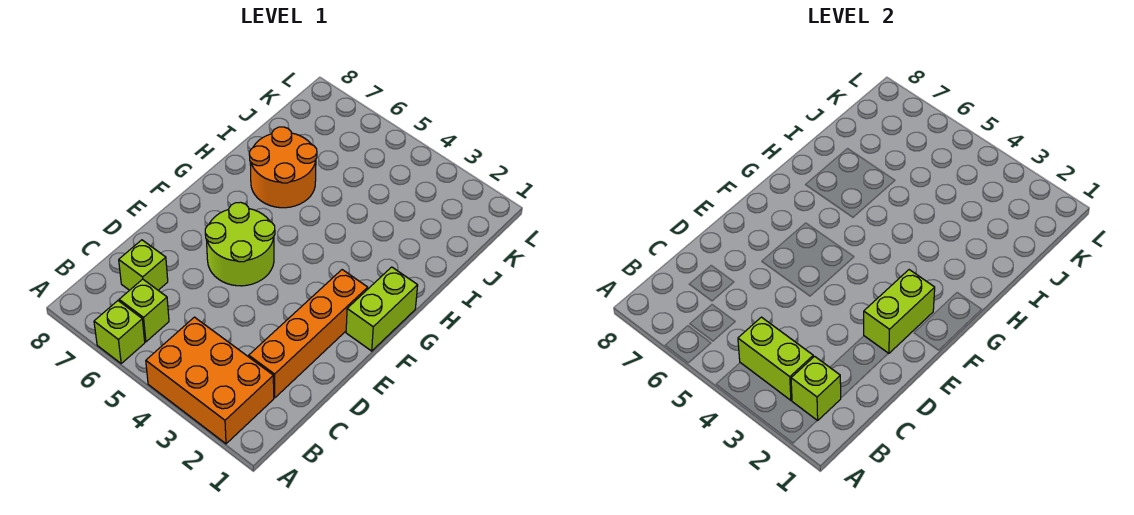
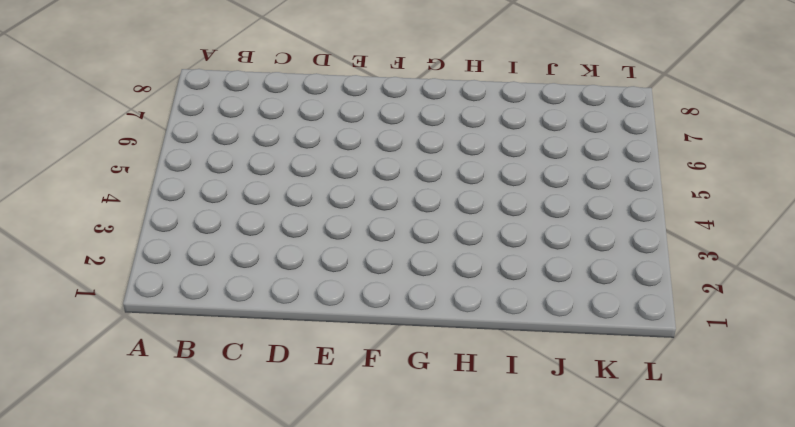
none -> orange brick A2:B4 level 1
none -> lime brick A6 level 1

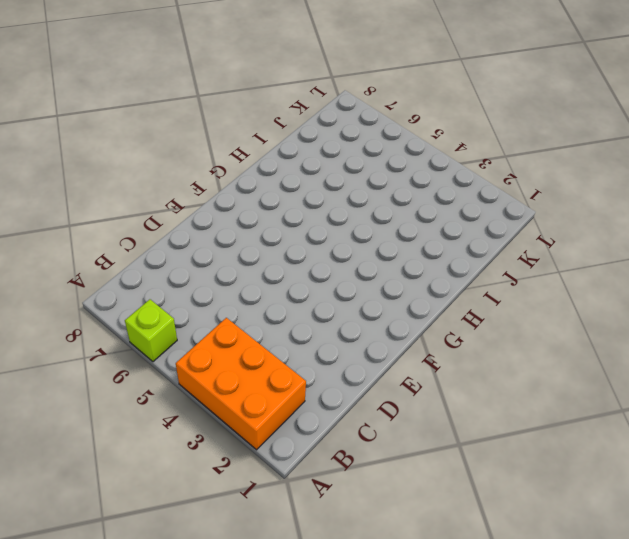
none -> lime brick B6 level 1
none -> orange brick C2:F2 level 1

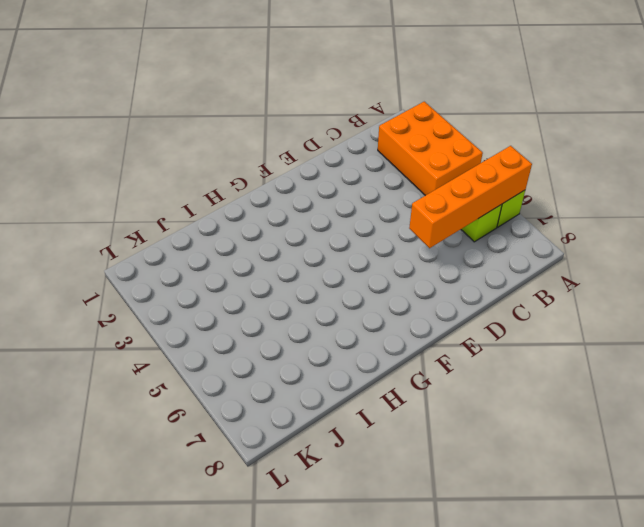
orange brick A6:D6 level 2 -> orange brick C2:F2 level 1
none -> lime brick C7 level 1
none -> lime round brick E5:F6 level 1

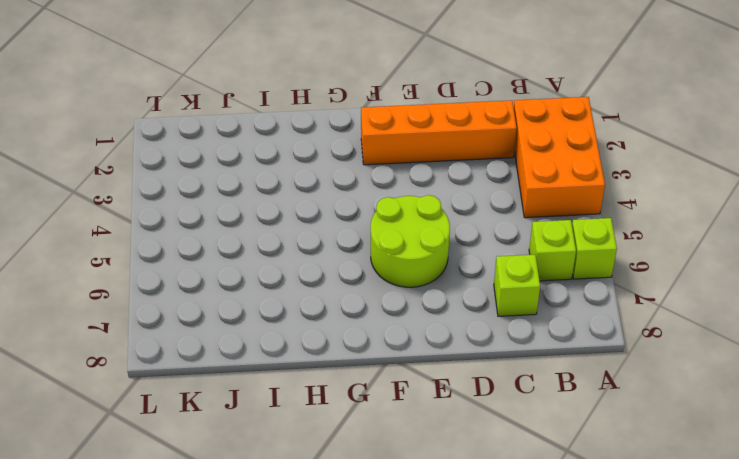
none -> lime brick F1:G1 level 1
none -> orange round brick H6:I7 level 1

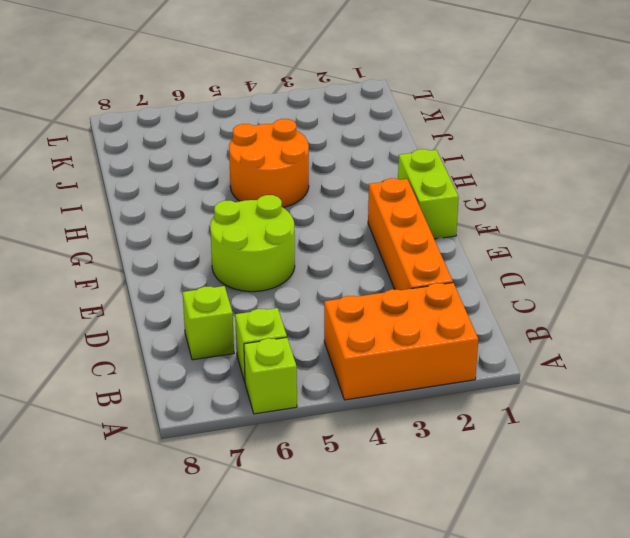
orange round brick H4:I5 level 1 -> orange round brick H6:I7 level 1
none -> lime brick B2 level 2
none -> lime brick B3:B4 level 2

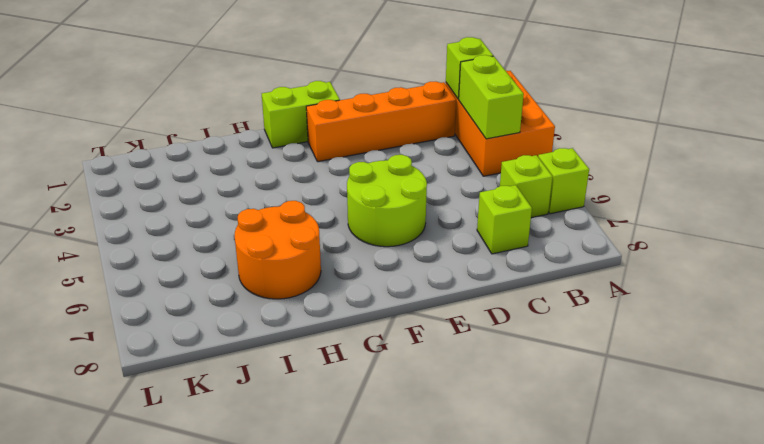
none -> lime brick E2:F2 level 2

